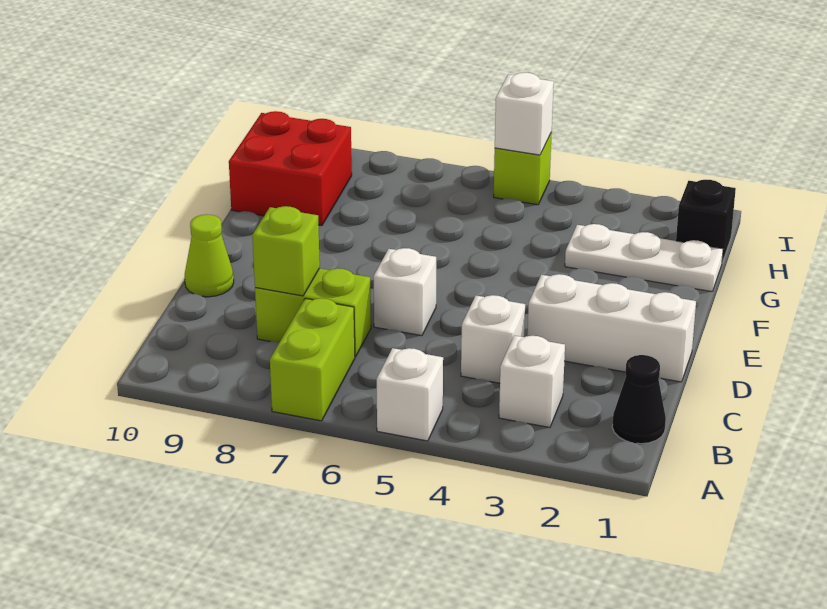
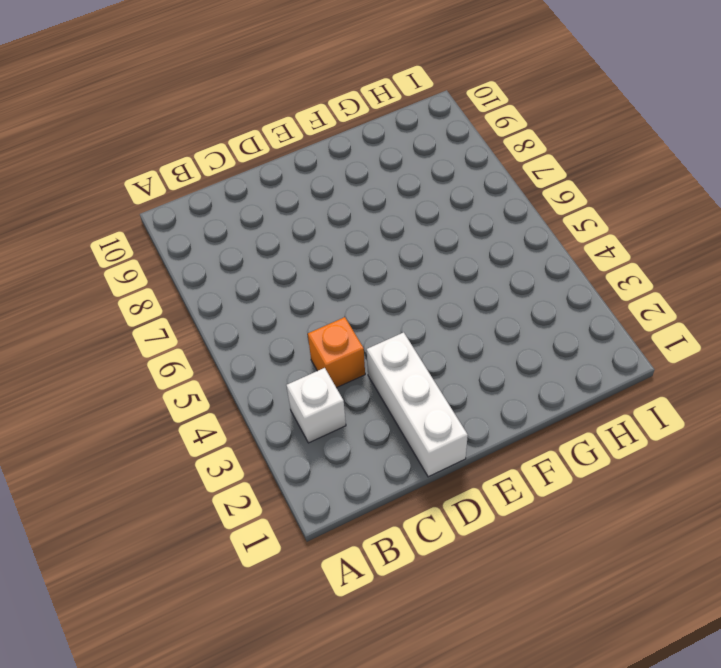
orange brick C4 level 1 -> white brick C4 level 1
none -> white brick A5 level 1
none -> lime brick A7:B7 level 1
none -> black cone B1 level 1

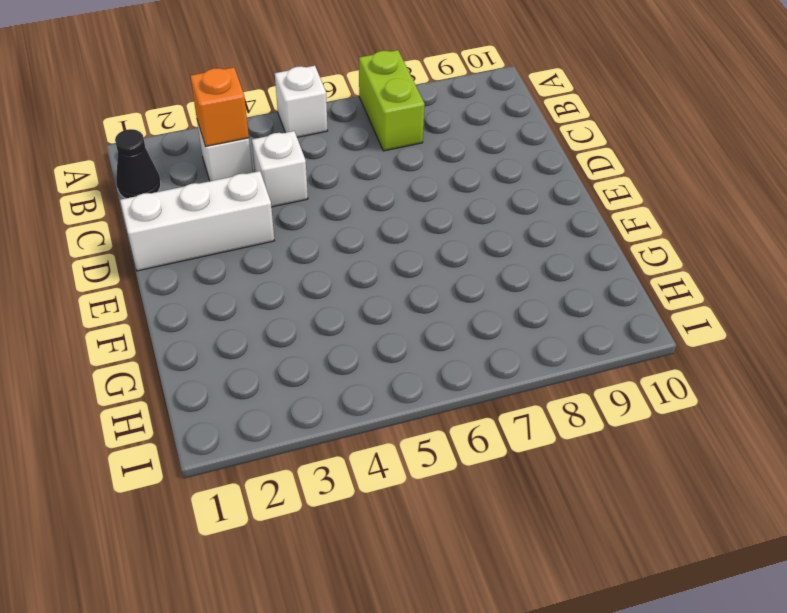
orange brick B3 level 2 -> none
none -> lime brick C7:C8 level 1
none -> white brick D6 level 1
none -> lime cone D10 level 1

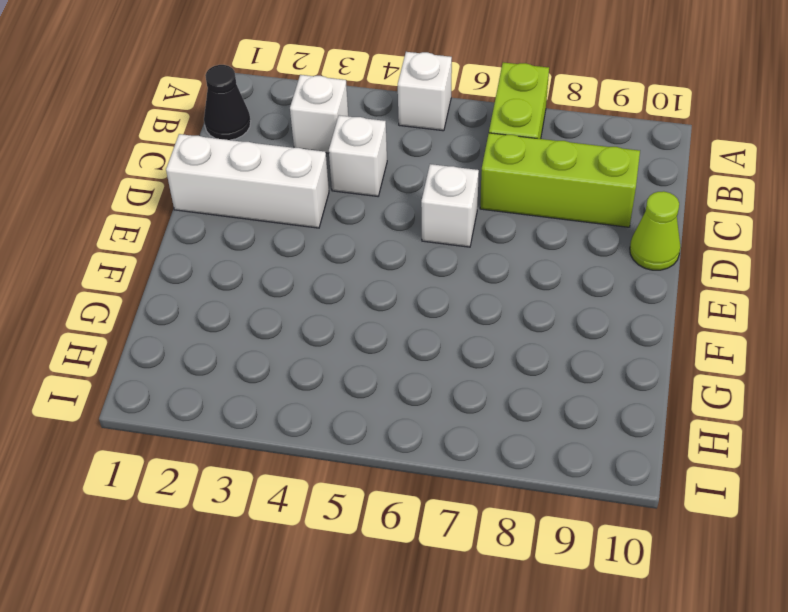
lime brick C7:C9 level 1 -> lime brick C7:C8 level 1
none -> white plate G1:G3 level 1
none -> red brick G9:H10 level 1
none -> black brick H1 level 1

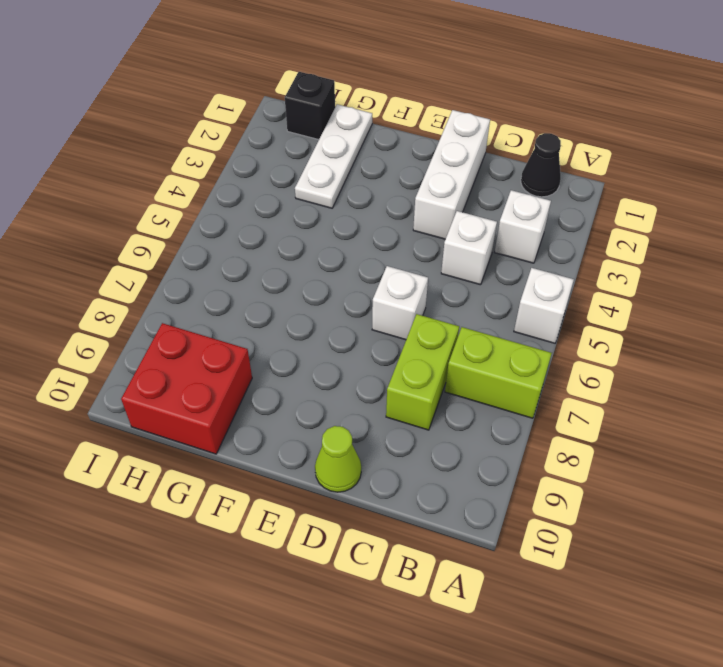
none -> lime brick I5 level 1
none -> lime brick C8 level 2
none -> white brick I5 level 2

